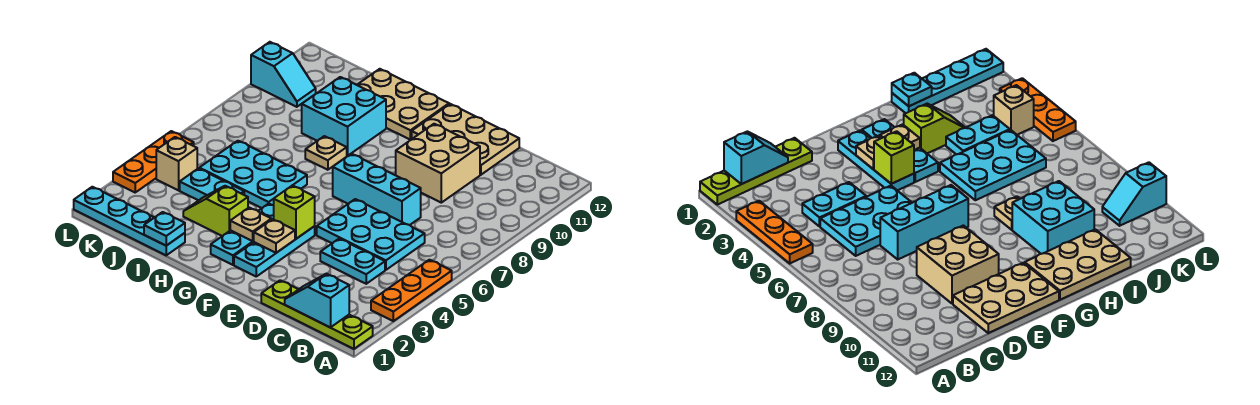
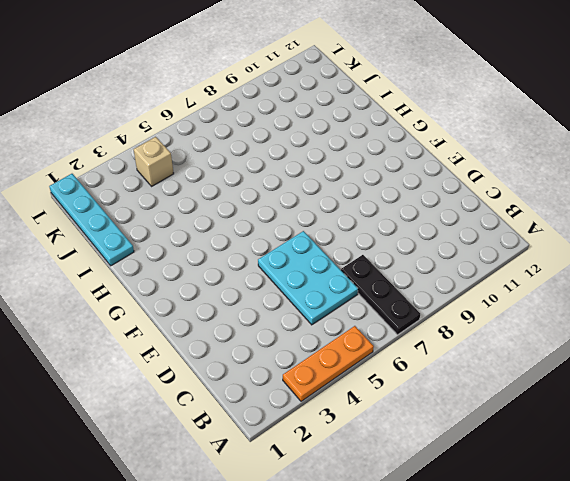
black plate A7:C7 level 1 -> none
none -> lime plate A1:D1 level 1
none -> cyan plate C4:D4 level 1
none -> cyan brick D7:F7 level 1

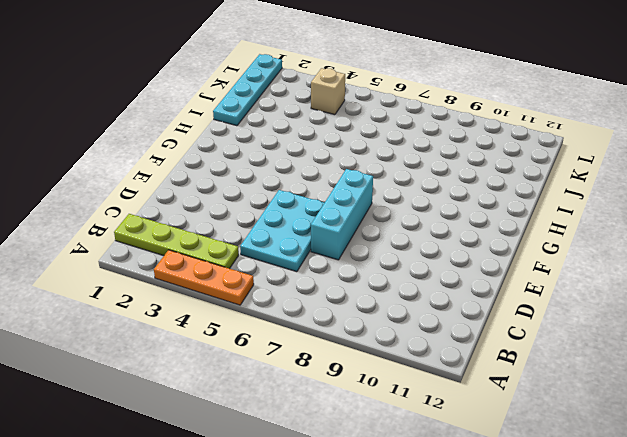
lime plate B1:B4 level 1 -> lime plate A1:D1 level 1
none -> cyan plate C4:D4 level 1
none -> tan brick D9:E10 level 1
none -> tan plate D11:F12 level 1

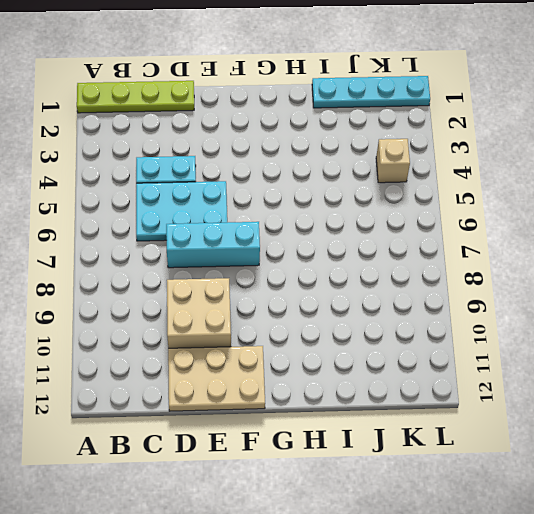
none -> orange plate A3:A5 level 1
none -> cyan plate F2:F4 level 1
none -> cyan plate G2:G4 level 1

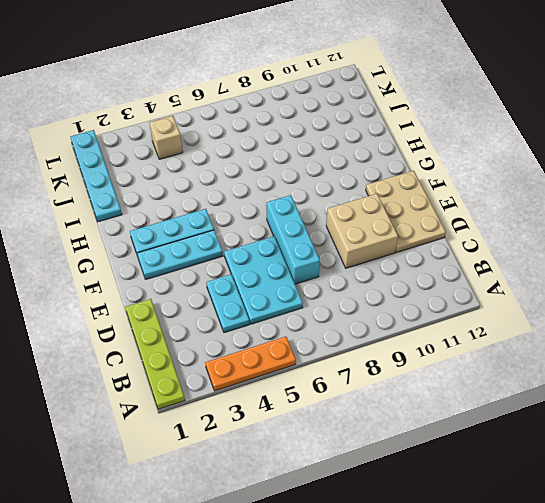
none -> tan plate G11:I12 level 1
none -> lime slope H3:I3 level 1 top H
none -> cyan plate H5:J6 level 1

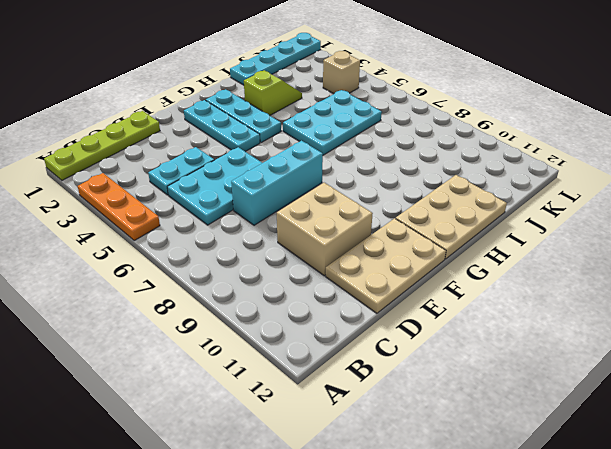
none -> tan plate H8 level 1
none -> cyan brick H9:I10 level 1
none -> cyan plate I4:J4 level 1

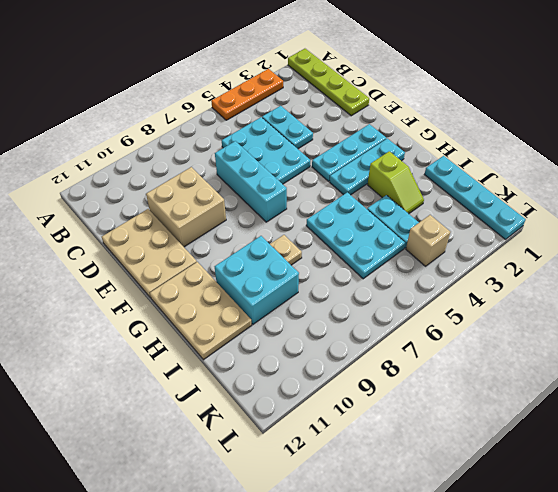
none -> cyan slope K10:L10 level 1 top L
none -> orange plate L3:L5 level 1
none -> cyan slope B1:C1 level 2 top B

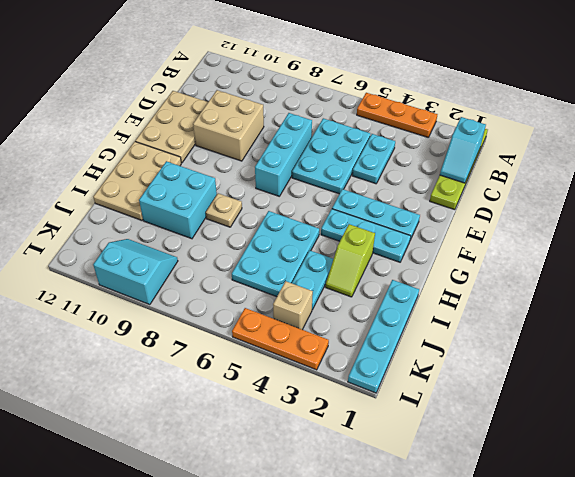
cyan slope K9:L10 level 1 top L -> cyan slope K10:L10 level 1 top L
none -> tan plate F3 level 2
none -> lime brick F4 level 2
none -> tan plate G3 level 2

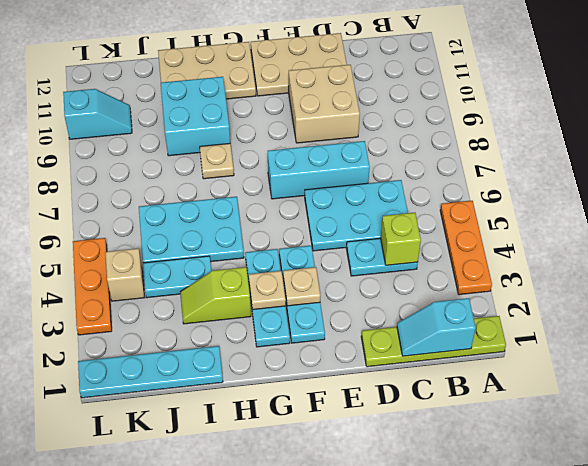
lime brick C4 level 2 -> lime brick F4 level 2
none -> cyan plate I1 level 2

